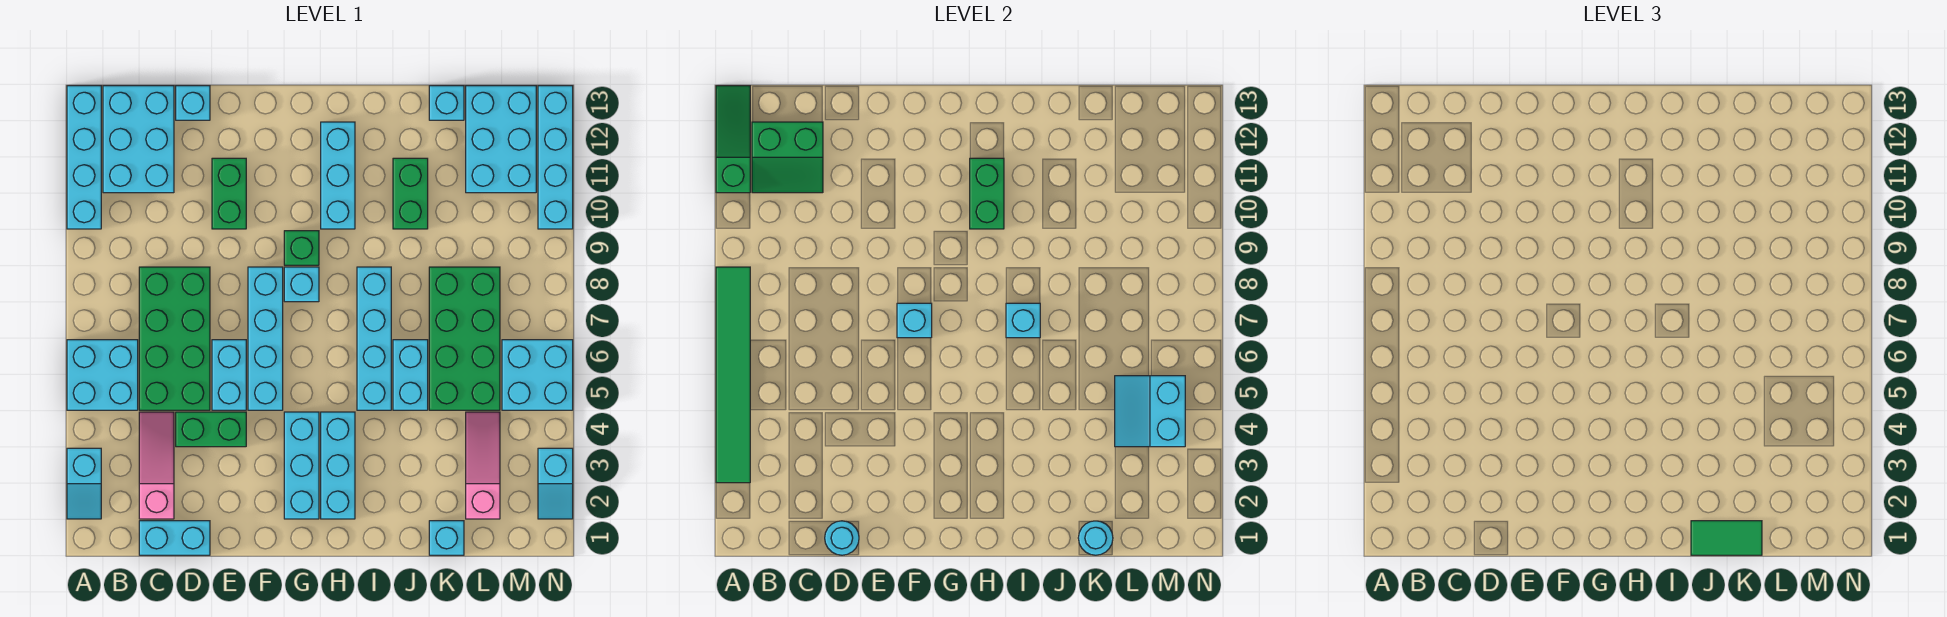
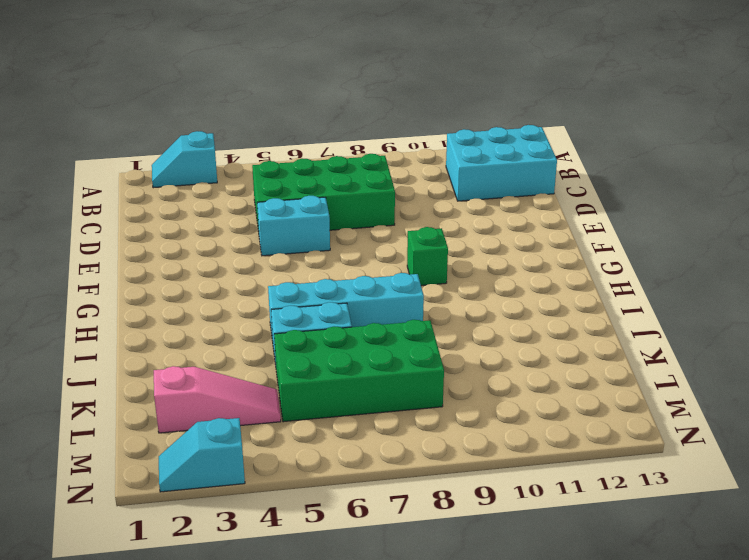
none -> cyan brick A5:B6 level 1
none -> cyan brick A10:A13 level 1
none -> cyan brick C1:D1 level 1
none -> pink slope C2:C4 level 1 top 2

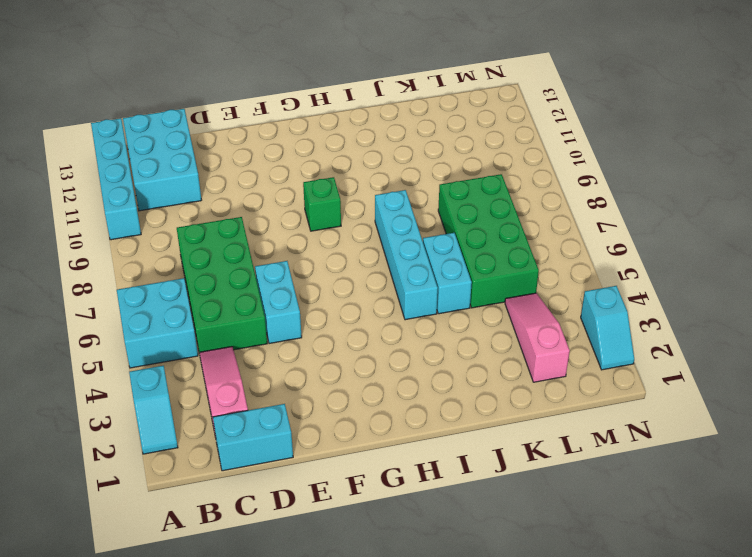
none -> green brick D4:E4 level 1
none -> cyan brick D13 level 1
none -> green brick E10:E11 level 1
none -> cyan brick F5:F8 level 1

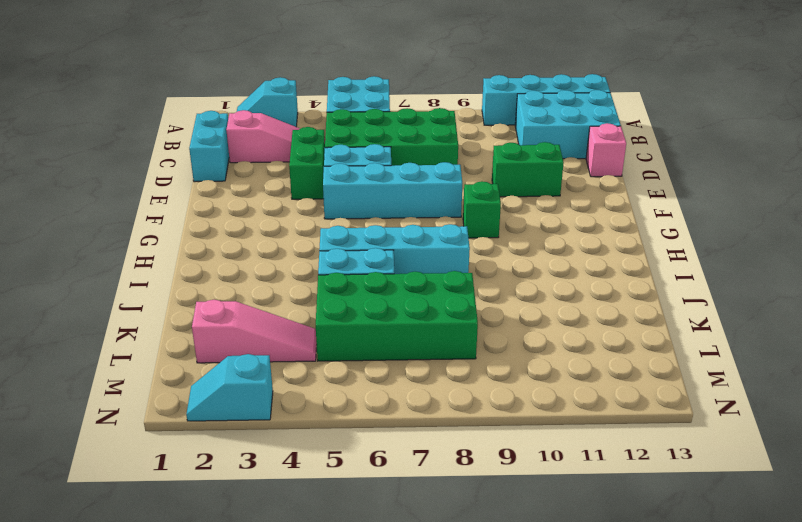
pink brick D13 level 1 -> cyan brick D13 level 1
none -> cyan brick G2:G4 level 1
none -> cyan brick G8 level 1
none -> cyan brick H2:H4 level 1
none -> cyan brick H10:H12 level 1

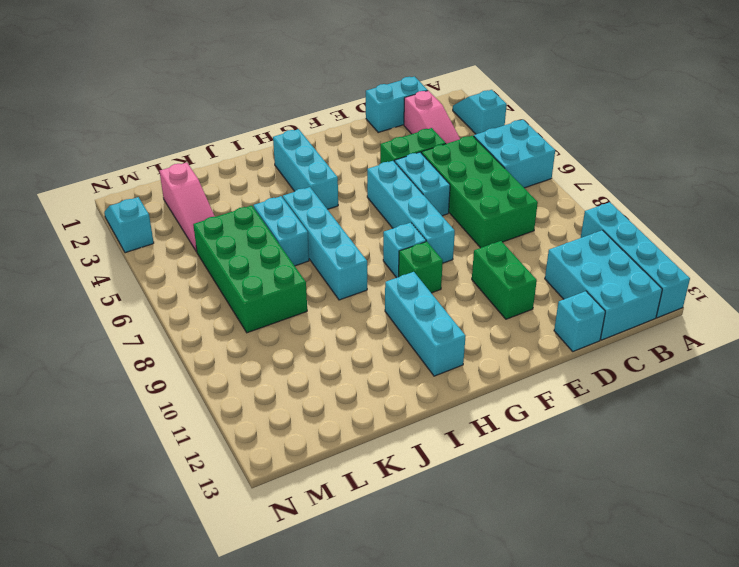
none -> cyan brick G2:G4 level 1
none -> green brick J10:J11 level 1
none -> cyan brick K1 level 1
none -> cyan brick K13 level 1

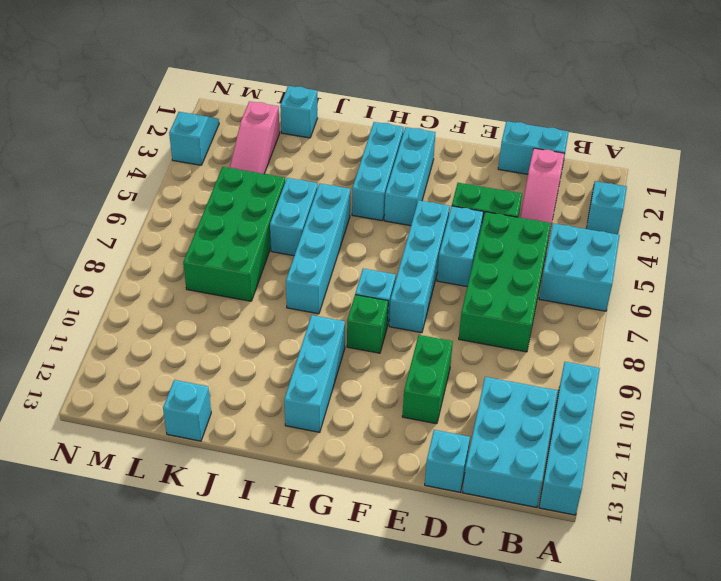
none -> green brick J10:J11 level 1
none -> cyan brick L11:M13 level 1
none -> cyan brick M5:N6 level 1
none -> cyan brick N10:N13 level 1

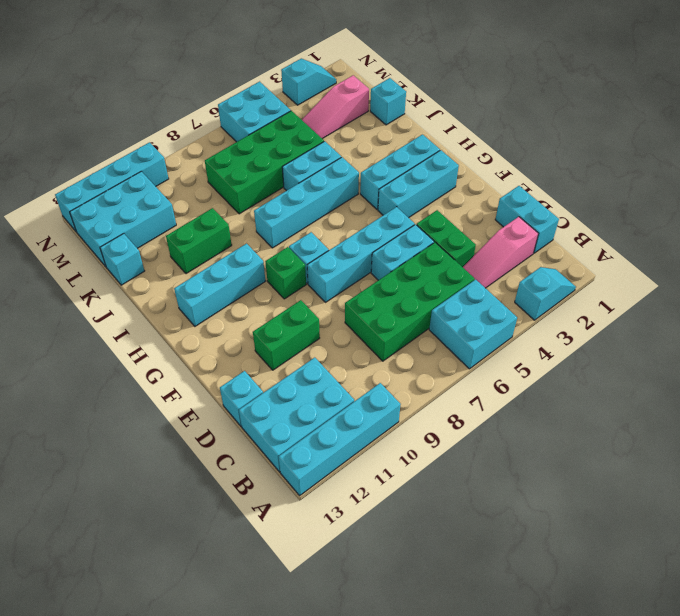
none -> green tile A3:A8 level 2
none -> green slope A11:A13 level 2 top 11
none -> green slope B11:C12 level 2 top 12
none -> cyan round brick D1 level 2

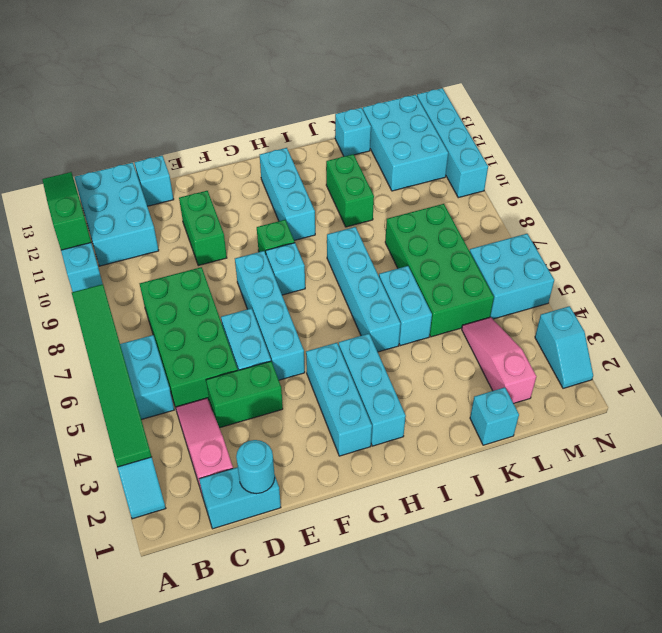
none -> green slope B11:C12 level 2 top 12
none -> cyan brick F7 level 2
none -> green brick H10:H11 level 2
none -> cyan brick I7 level 2

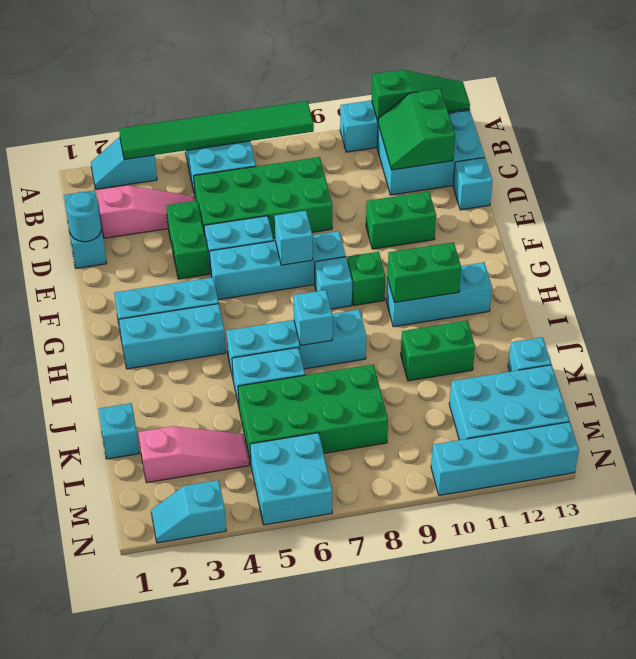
none -> cyan round brick K1 level 2
none -> cyan slope L4:M5 level 2 top M
none -> green tile J1:K1 level 3

